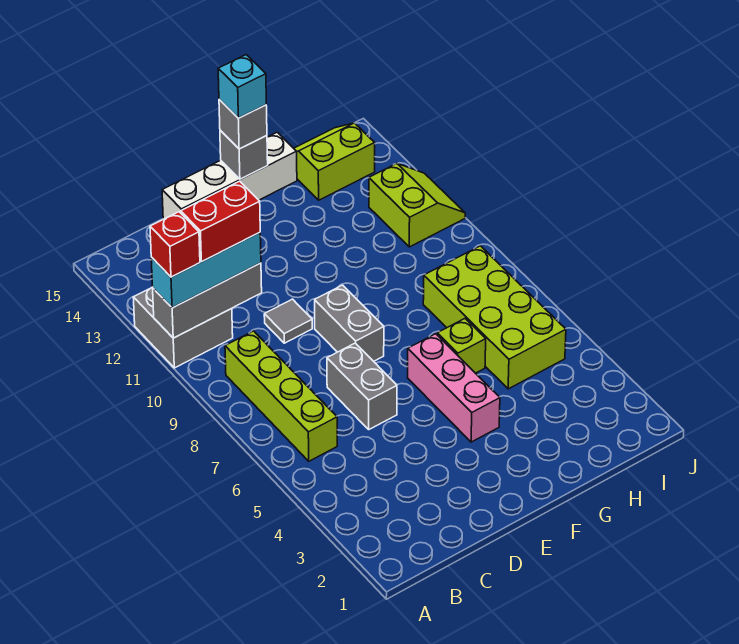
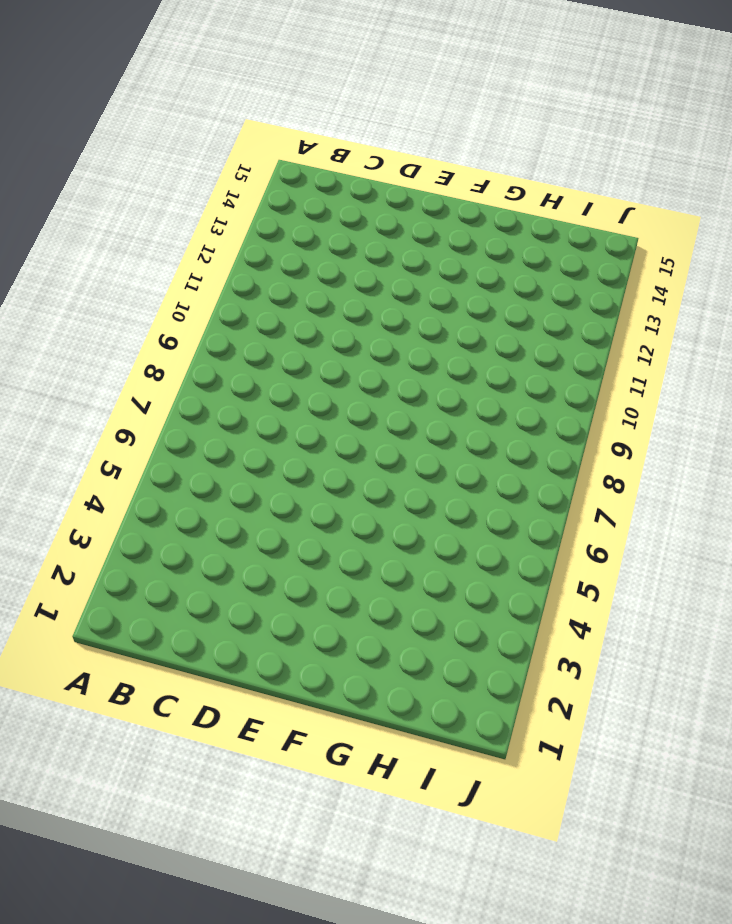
none -> grey brick A11:B12 level 1
none -> lime brick B6:B9 level 1
none -> grey brick D6:D7 level 1

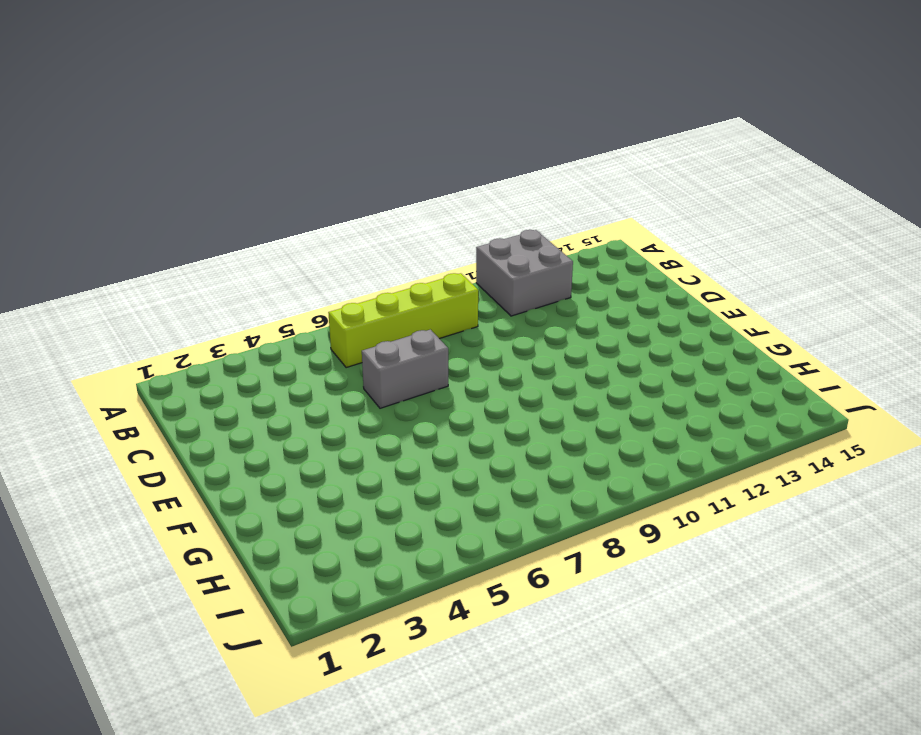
none -> grey tile D10 level 1
none -> white brick D15:G15 level 1
none -> grey brick E8:E9 level 1

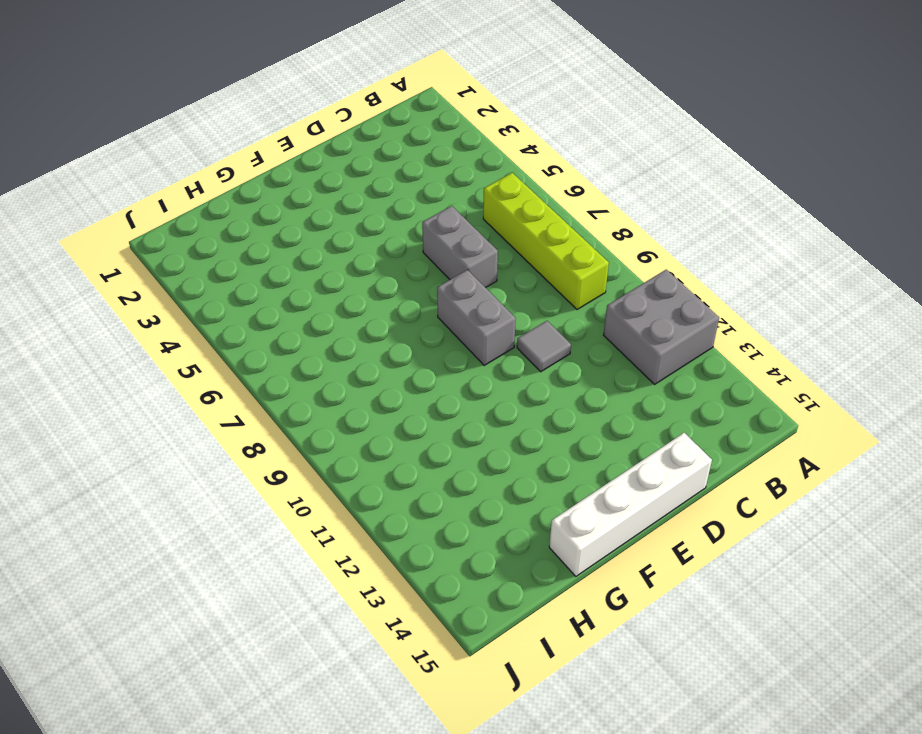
none -> pink brick F4:F6 level 1
none -> lime brick G6 level 1
none -> lime brick H5:I8 level 1

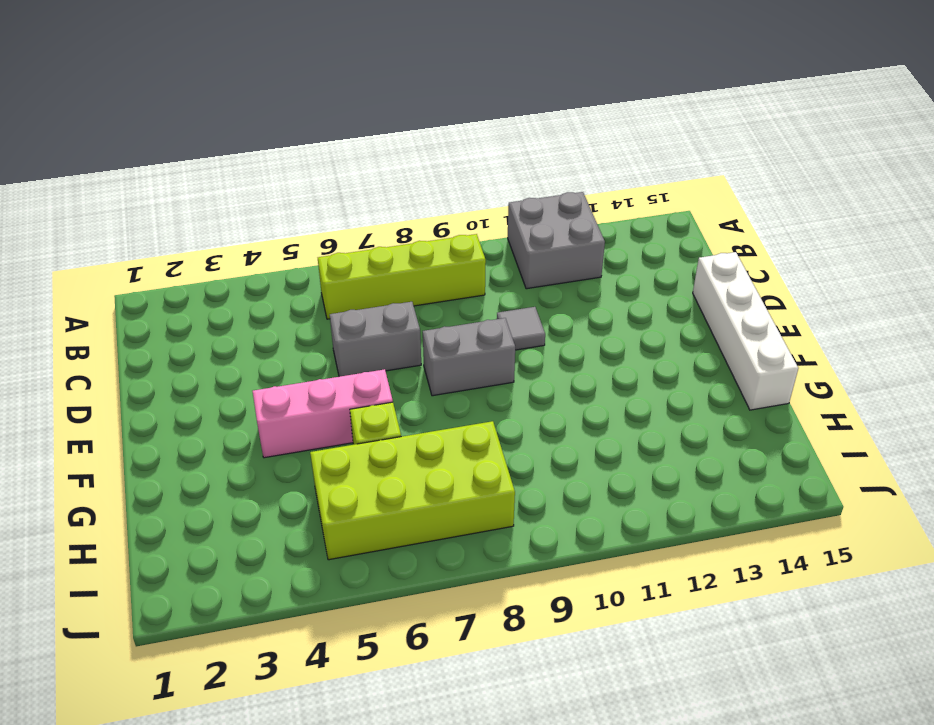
none -> lime slope H14:I15 level 1 top 14
none -> lime slope I11:J12 level 1 top I
none -> grey brick A11:C11 level 2

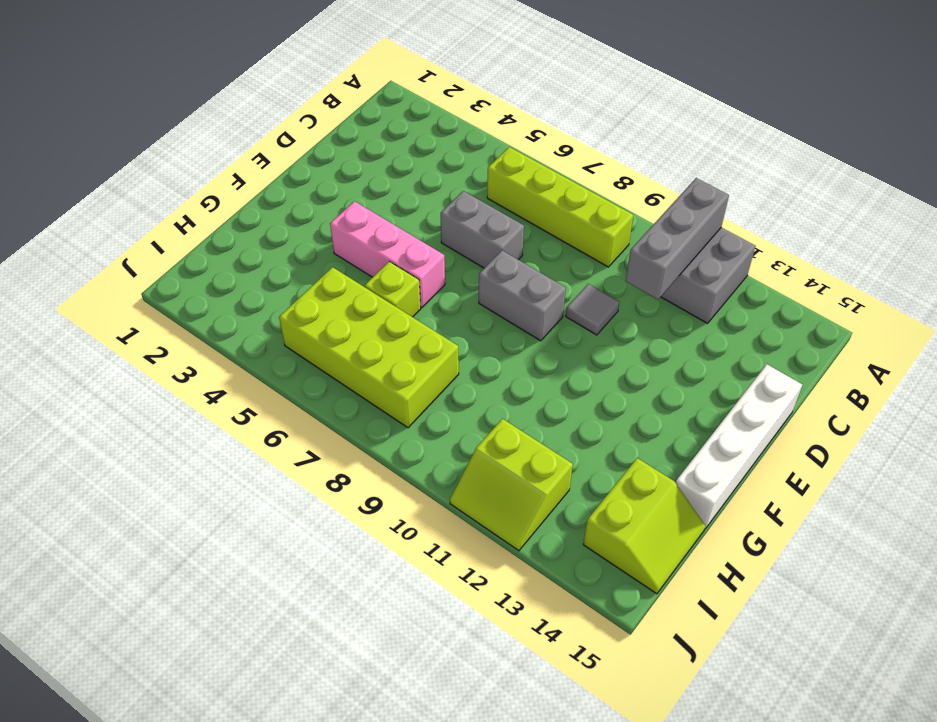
none -> grey brick F15 level 2
none -> cyan brick A11:C11 level 3
none -> grey brick F15 level 3

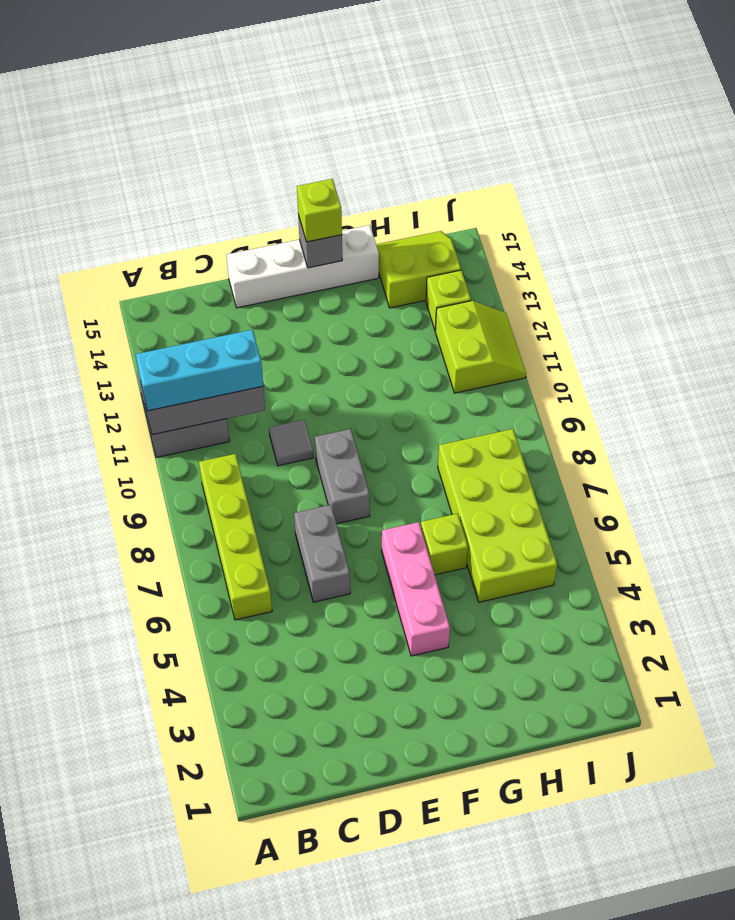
lime brick F15 level 3 -> grey brick F15 level 3
lime brick I13 level 1 -> none
none -> red brick A11 level 4
none -> red brick B11:C11 level 4
none -> cyan brick F15 level 4

